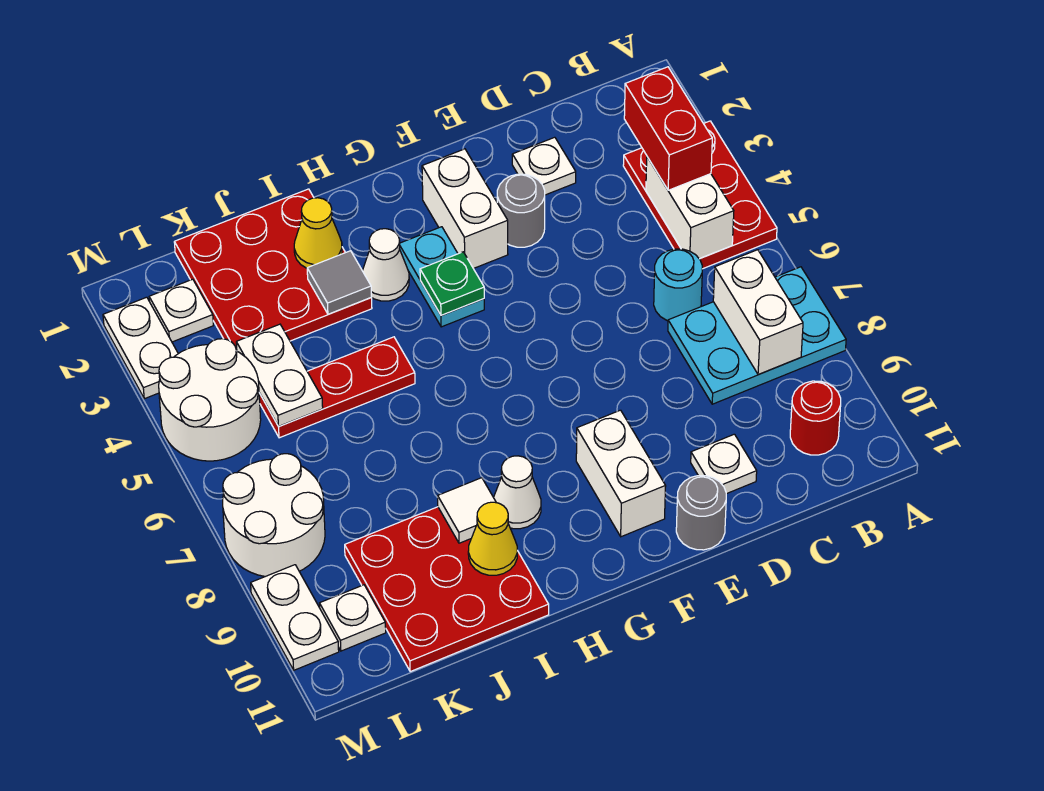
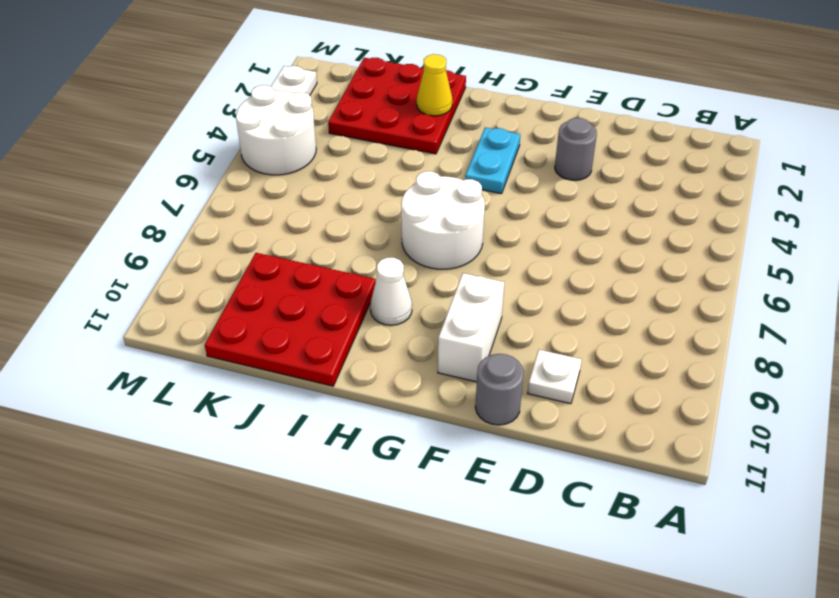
white round brick G6:H7 level 1 -> white round brick L7:M8 level 1
none -> red plate A3:B5 level 1
none -> cyan plate A7:C8 level 1
none -> red round brick B10 level 1
none -> cyan round brick C6 level 1

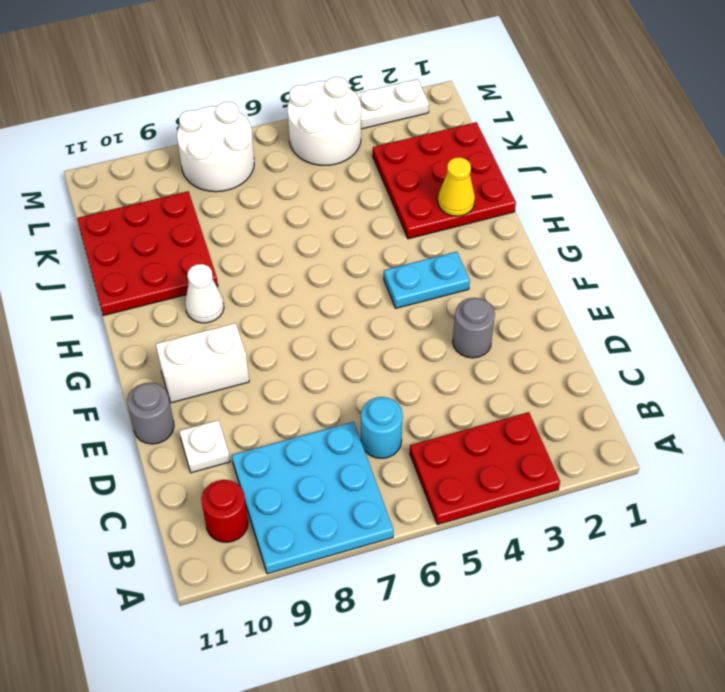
cyan plate A7:C9 level 1 -> cyan plate A7:C8 level 1
none -> white plate D2 level 1
none -> white brick F2:F3 level 1
none -> white cone H3 level 1
none -> red plate I5:K5 level 1

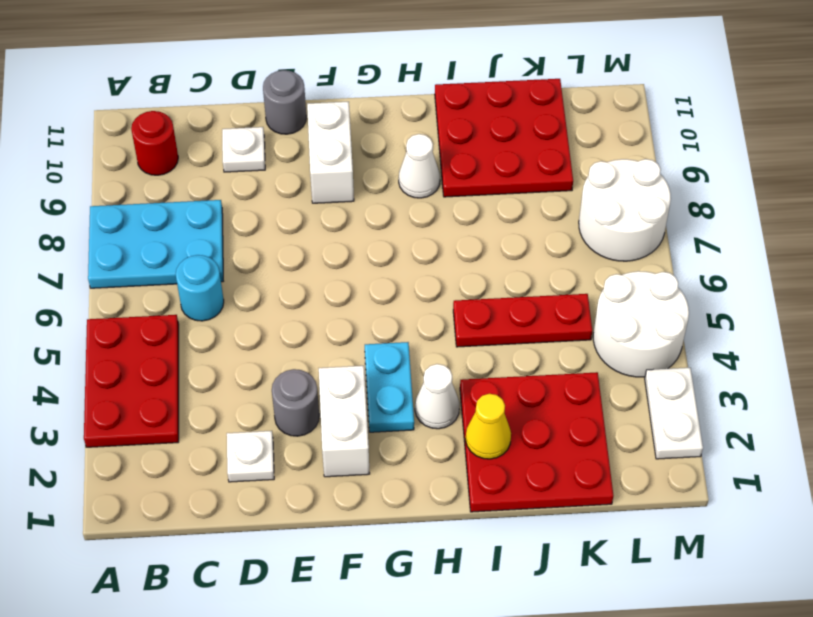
none -> white plate L2 level 1
none -> white plate L10 level 1
none -> white plate M9:M10 level 1
none -> white brick B4:B5 level 2

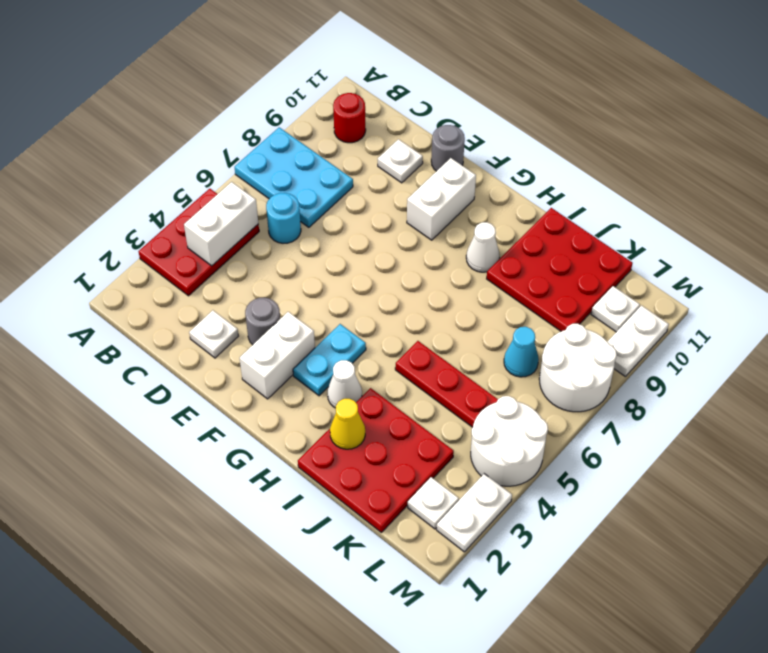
cyan cone K7 level 1 -> none
none -> white brick B7:B8 level 2
none -> green plate G4 level 2
none -> grey tile I3 level 2
none -> white tile I9 level 2

